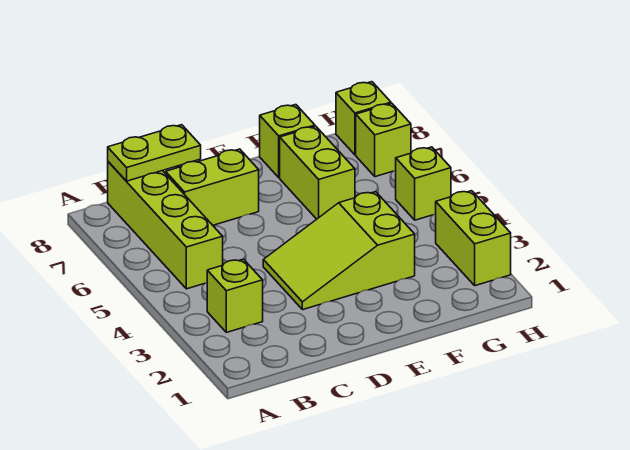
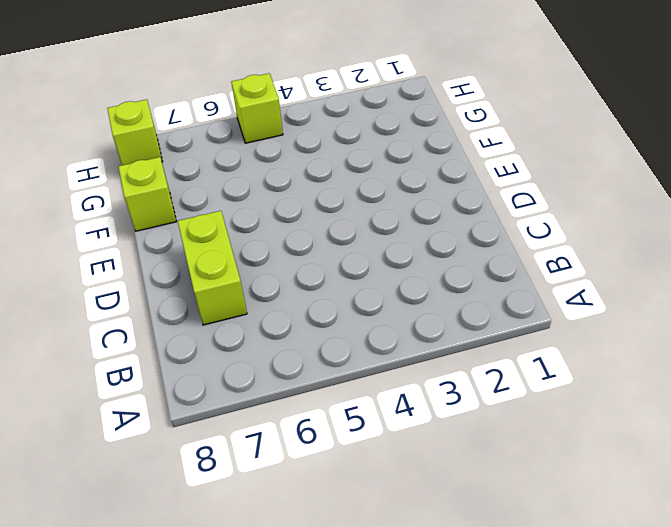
none -> lime brick B3 level 1
none -> lime brick B5:B8 level 1

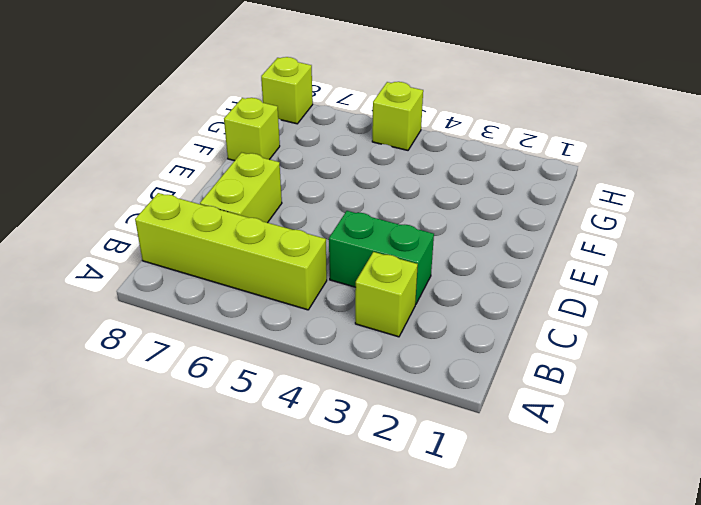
green brick C3:C4 level 1 -> none
none -> lime slope D3:F4 level 1 top F
none -> lime brick F6:F7 level 1

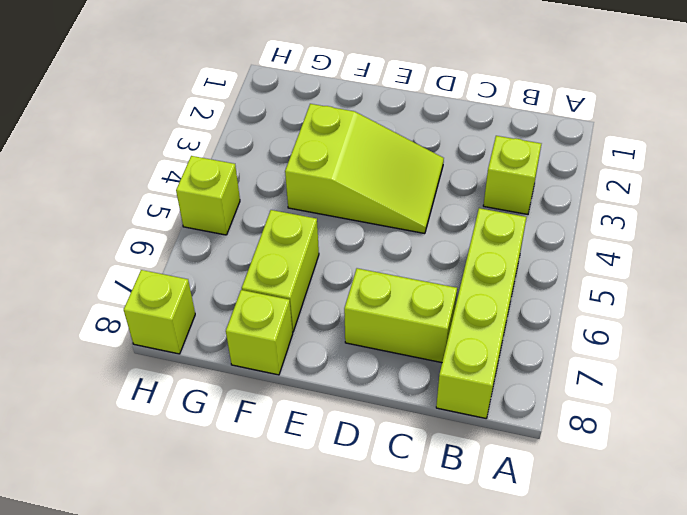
none -> lime brick H2:H3 level 1
none -> lime brick H7 level 1

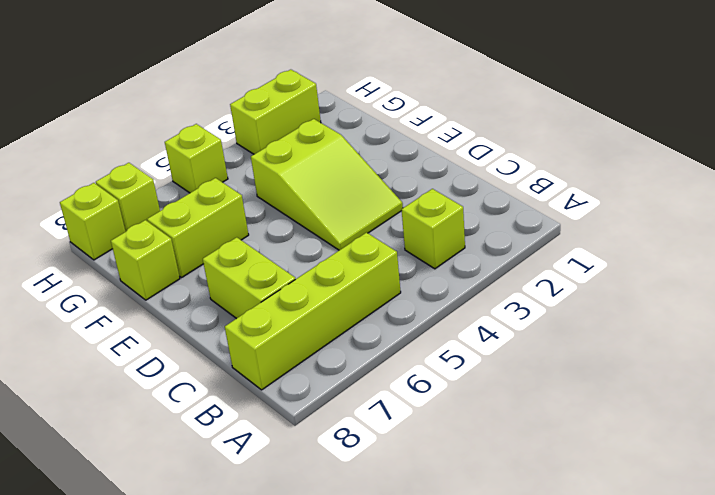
none -> lime plate B8:C8 level 2

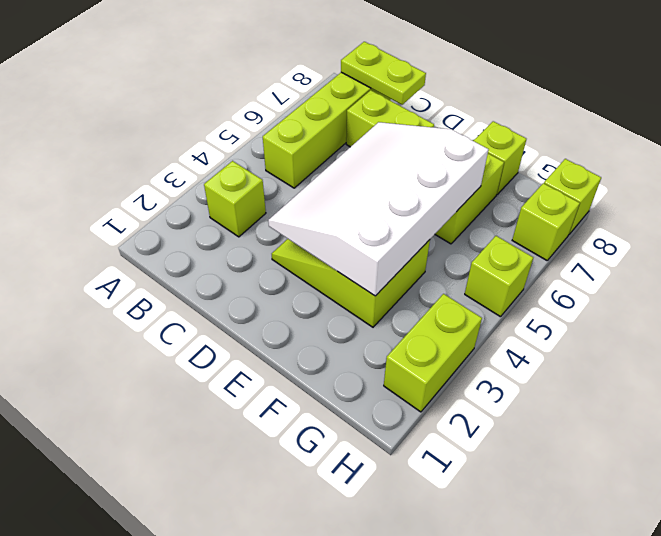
white slope D3:F6 level 2 top F -> none

